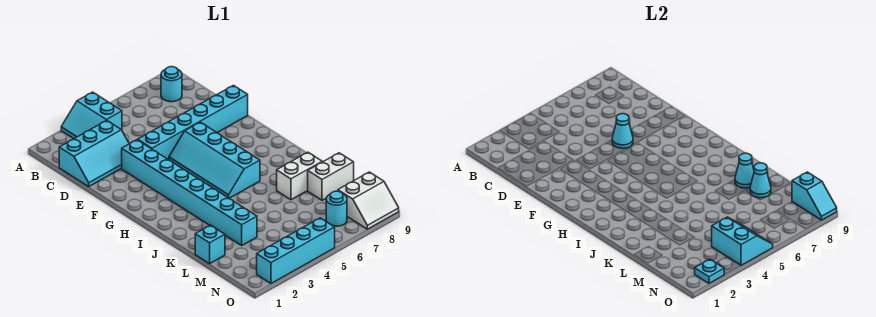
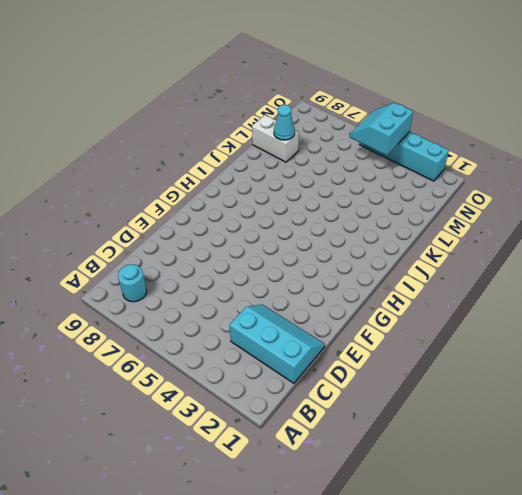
none -> cyan slope A3:B4 level 1 top 4
none -> cyan brick E3:L3 level 1
none -> cyan brick E4:E9 level 1

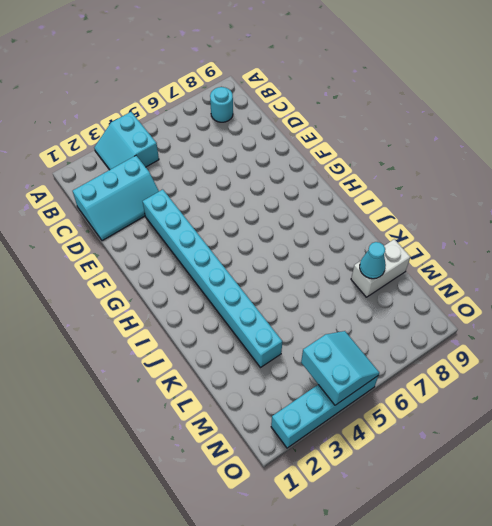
none -> cyan brick E4:E9 level 1
none -> cyan slope F5:I6 level 1 top 6
none -> white brick K7:K8 level 1

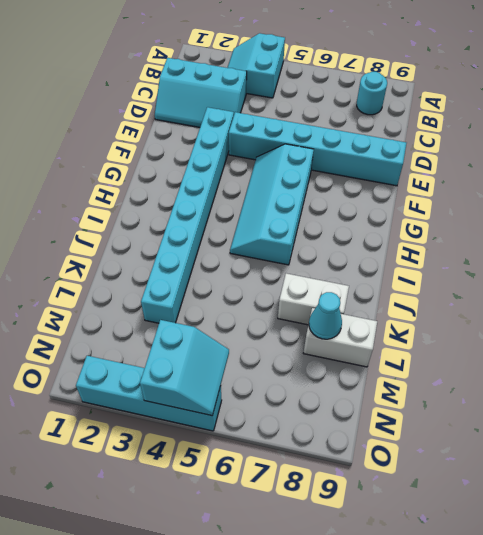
none -> cyan brick L1 level 1
none -> cyan round brick N7 level 1
none -> white slope N8:O9 level 1 top N

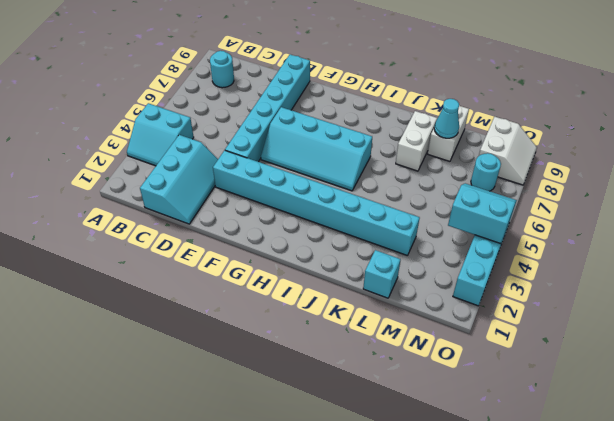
none -> cyan cone E6 level 2
none -> cyan cone K8 level 2
none -> cyan slope N9:O9 level 2 top N

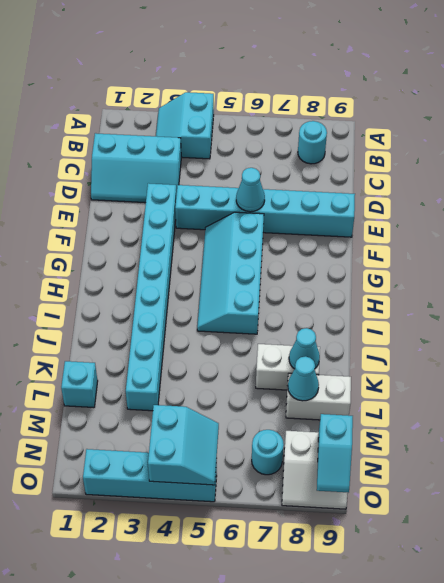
none -> cyan plate O2 level 2

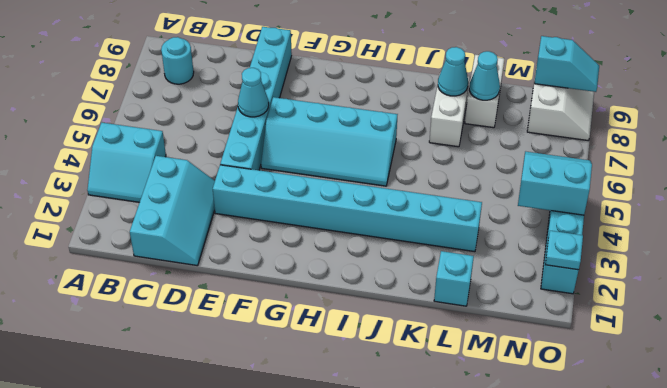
none -> cyan round brick N7 level 1

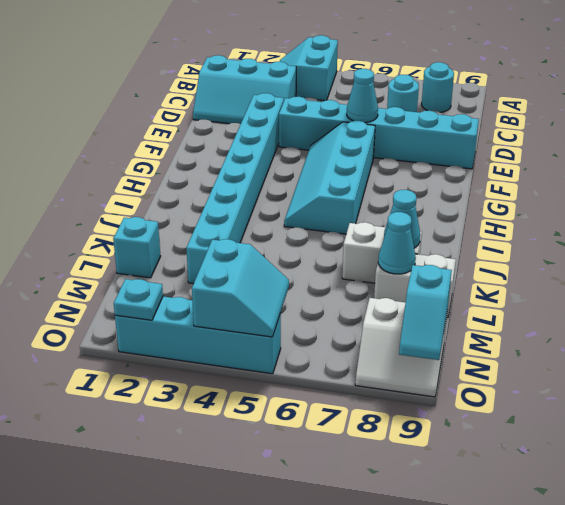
cyan round brick C7 level 1 -> cyan round brick N7 level 1

